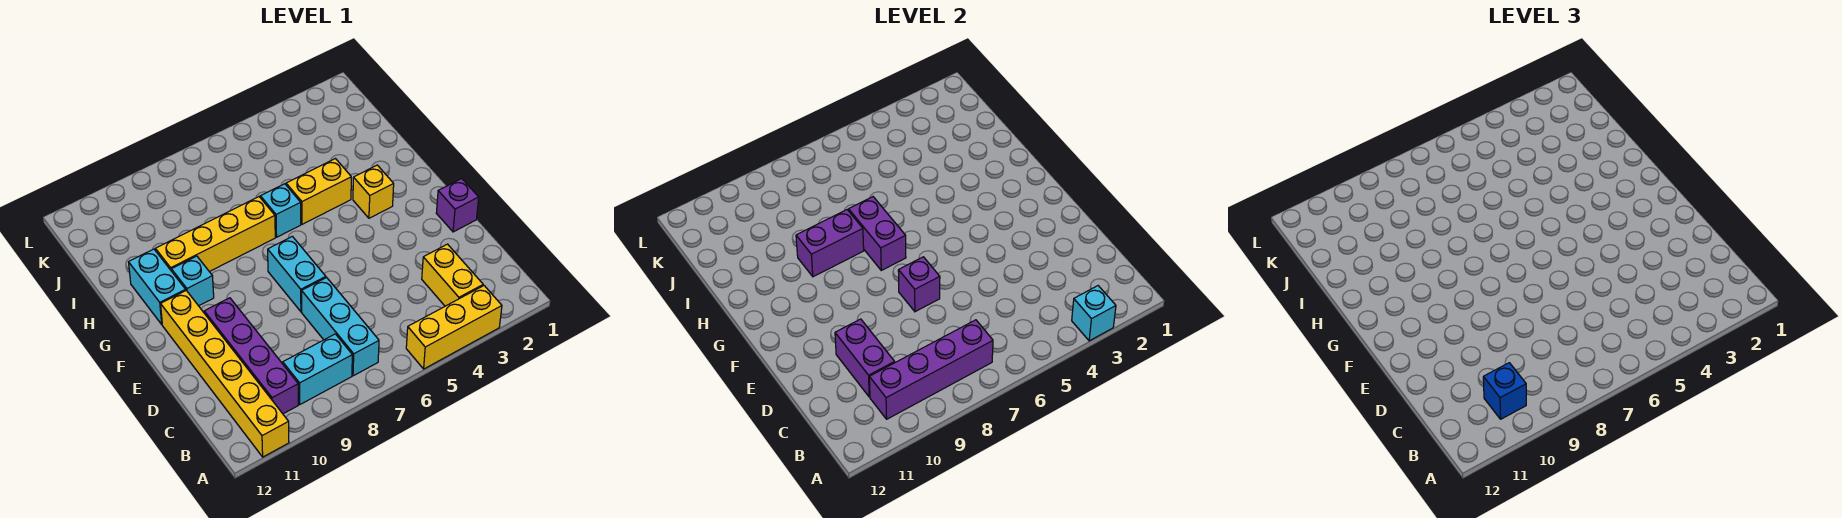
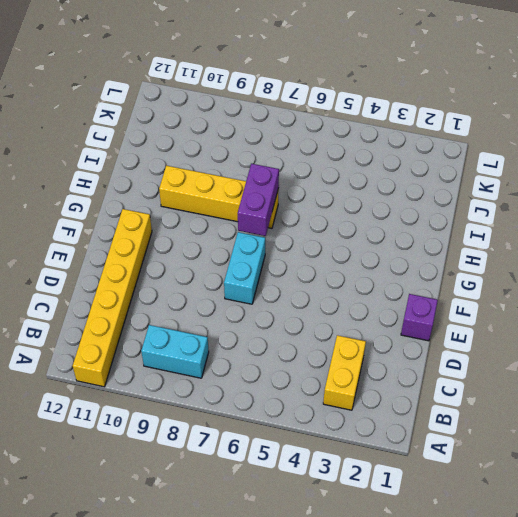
none -> yellow brick A3:A5 level 1
none -> cyan brick B7:D7 level 1
none -> purple brick B10:E10 level 1

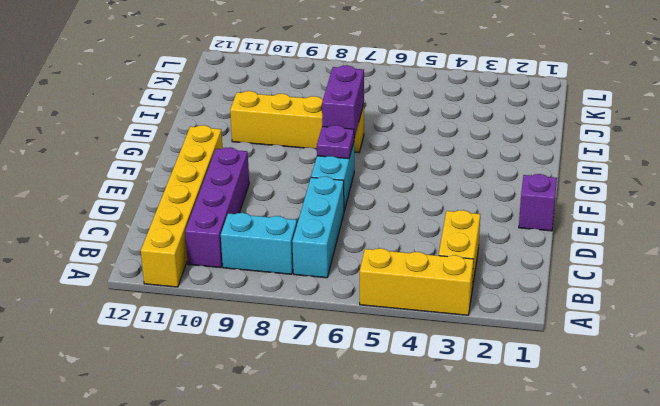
purple plate F7 level 2 -> none
none -> yellow brick G3 level 1
none -> cyan brick G10 level 1
none -> cyan brick G11:H11 level 1

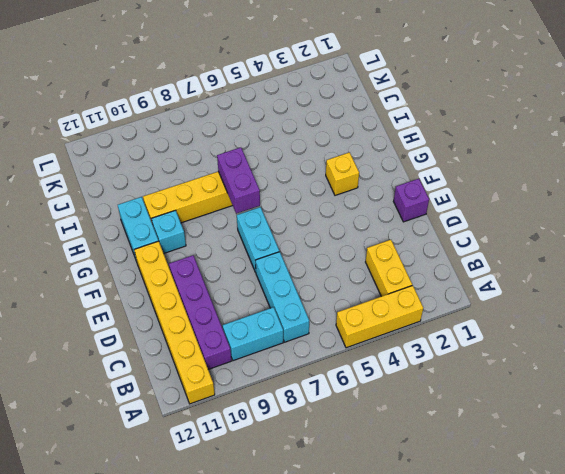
none -> yellow brick H4:H5 level 1
none -> cyan brick H6 level 1
none -> cyan brick A3 level 2

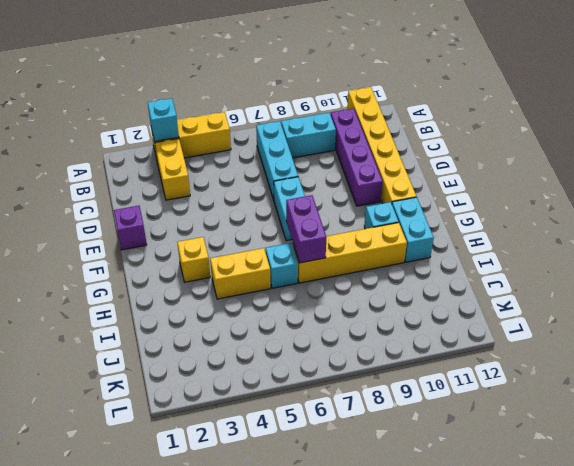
none -> purple brick B7:B10 level 2
none -> purple brick C10:D10 level 2
none -> purple brick E7 level 2

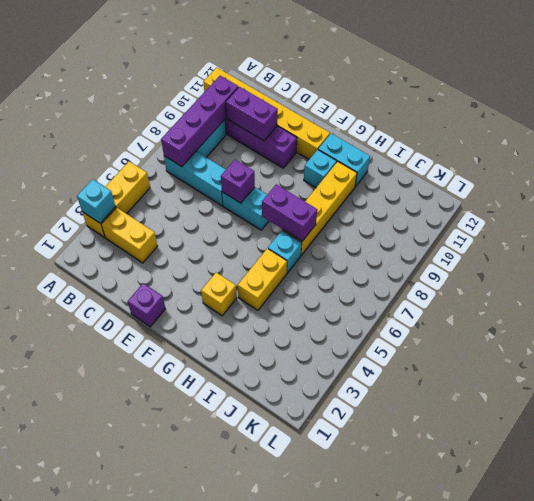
none -> purple brick H8:H9 level 2
none -> blue brick B10 level 3

